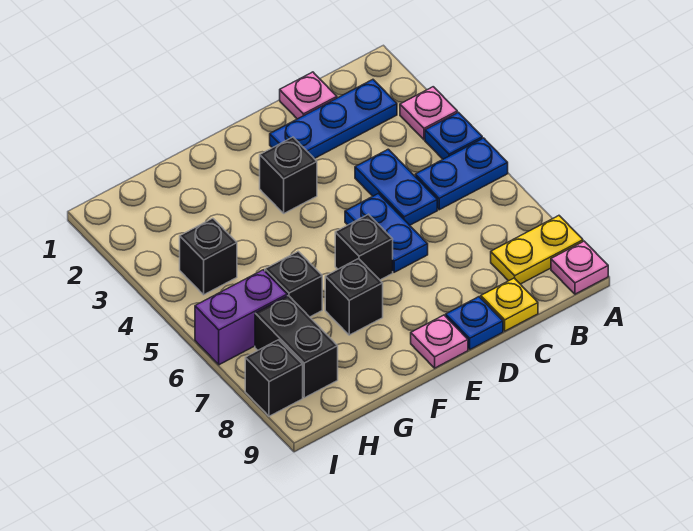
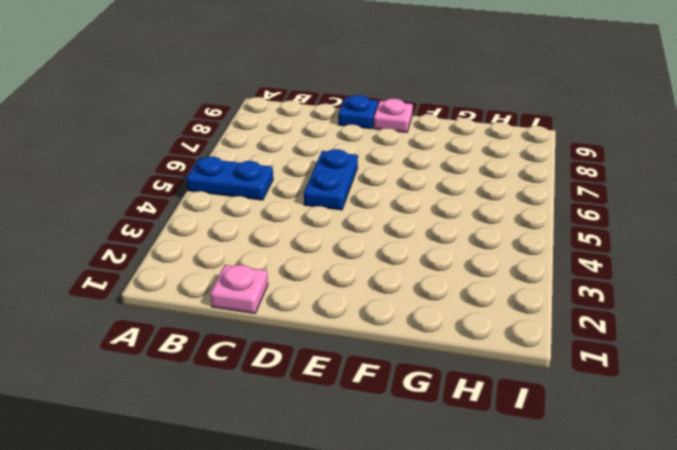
none -> pink plate A3 level 1
none -> blue plate A4 level 1
none -> yellow plate A8:B8 level 1

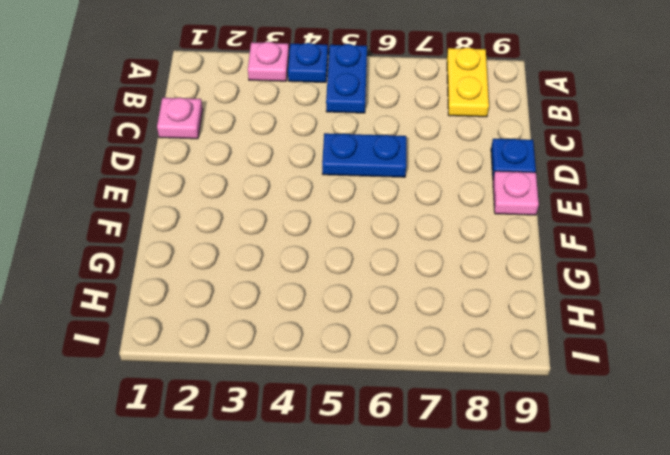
none -> pink plate A9 level 1
none -> blue plate B2:D2 level 1
none -> blue plate C4:C5 level 1

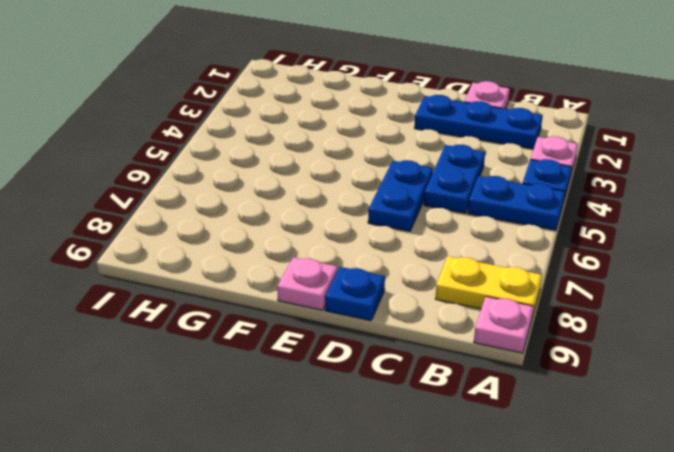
none -> yellow plate C9 level 1
none -> black brick E3 level 1
none -> black brick E6 level 1

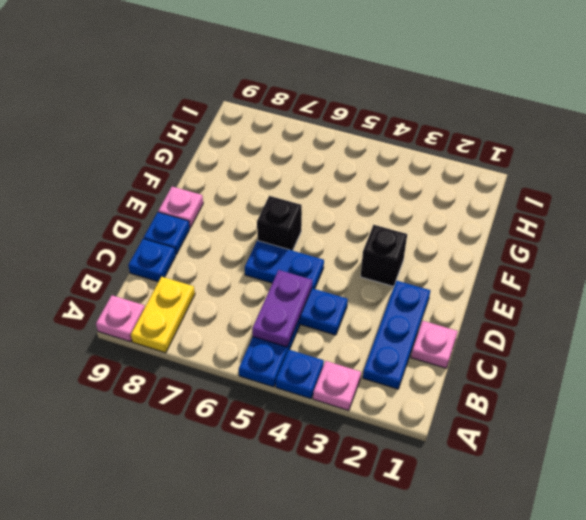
purple plate B5:C5 level 2 -> none
blue plate C9 level 1 -> yellow plate C9 level 1
none -> black brick F7 level 1
none -> black brick G6 level 1
none -> black brick H4 level 1

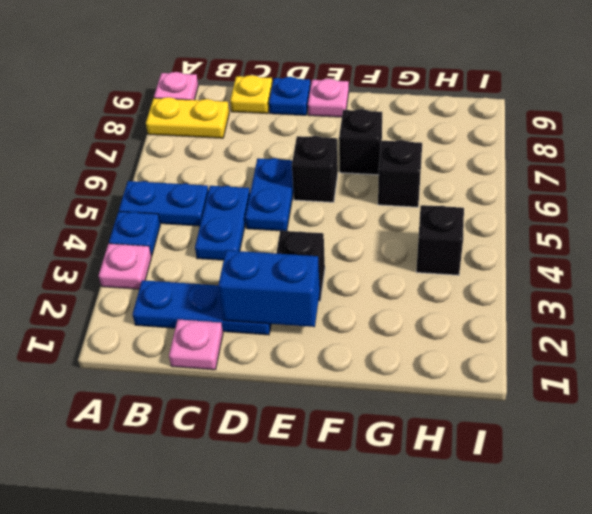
blue brick D2:E2 level 2 -> none
none -> purple brick H6:I6 level 1
none -> black brick H7:H8 level 1
none -> black brick I8 level 1

